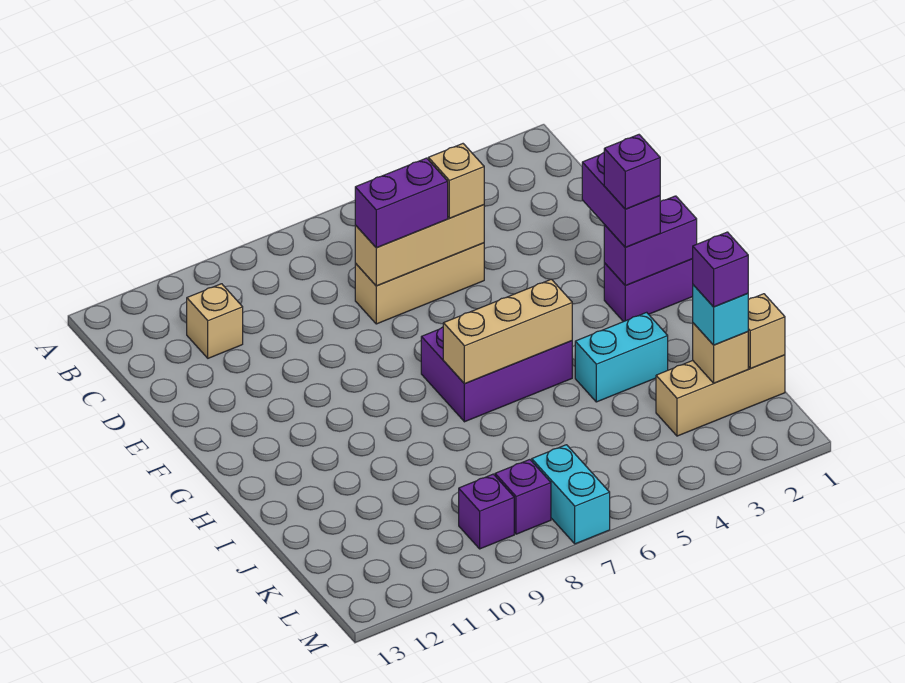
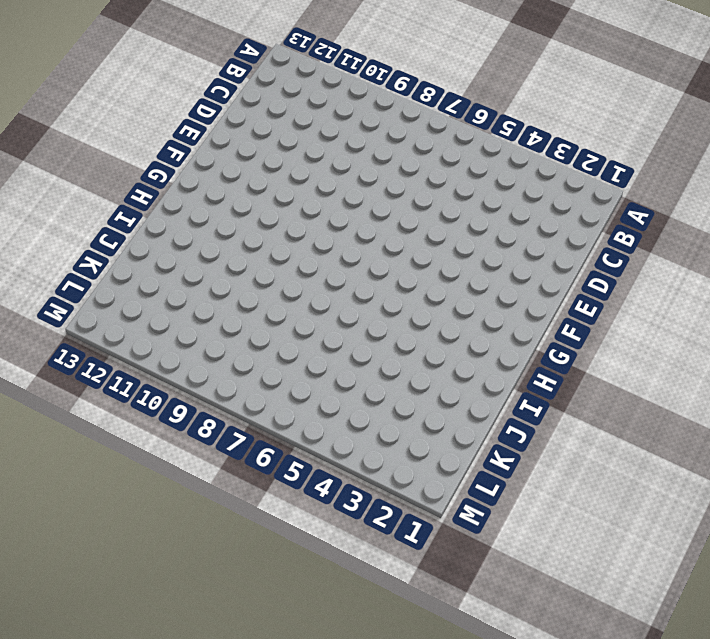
none -> tan brick C11 level 1
none -> tan brick D5:D7 level 1
none -> purple brick G1:G2 level 1

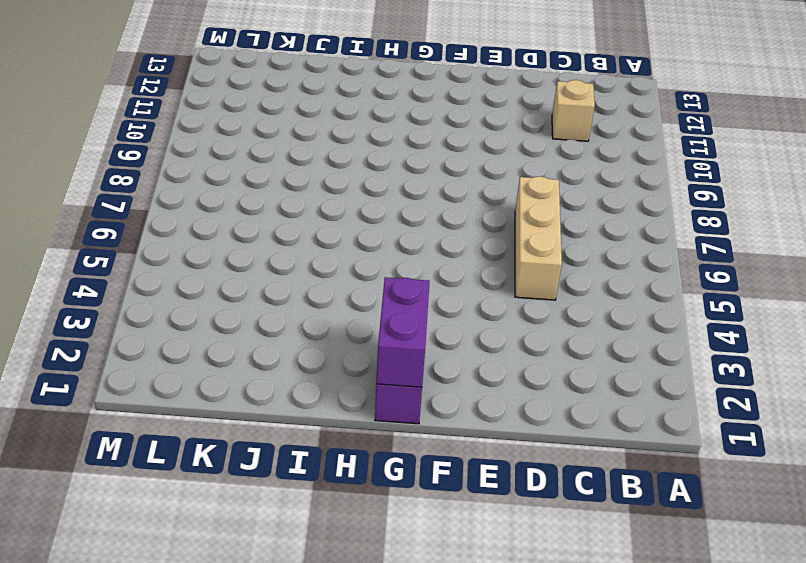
none -> purple brick G5:H7 level 1
none -> cyan brick I3:I4 level 1
none -> tan brick K1:K3 level 1

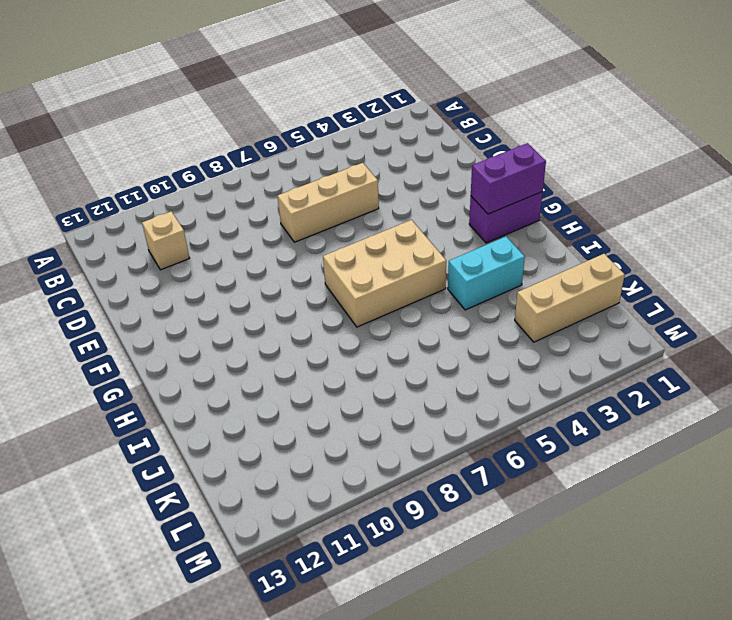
tan brick G5:H7 level 1 -> purple brick G5:H7 level 1
none -> cyan brick L7:M7 level 1
none -> purple brick L8 level 1
none -> purple brick L9 level 1

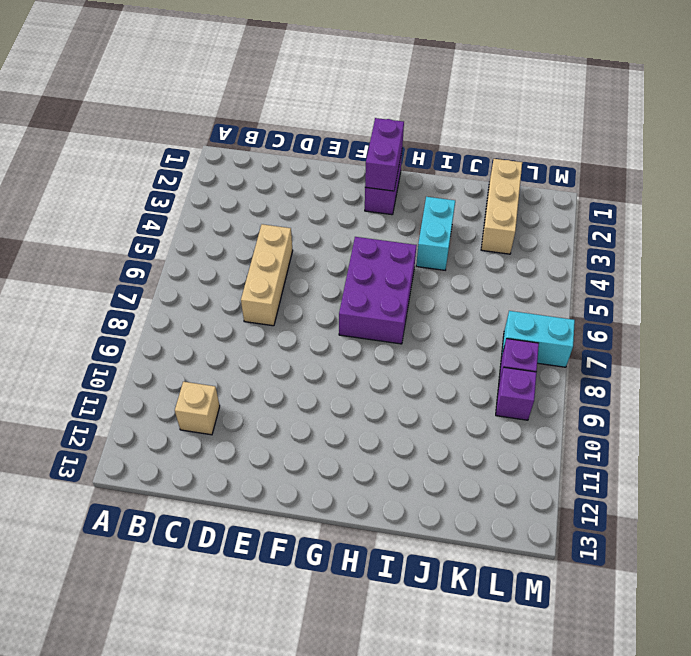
none -> tan brick D5:D7 level 2
none -> tan brick H5:H7 level 2
none -> tan brick K1 level 2

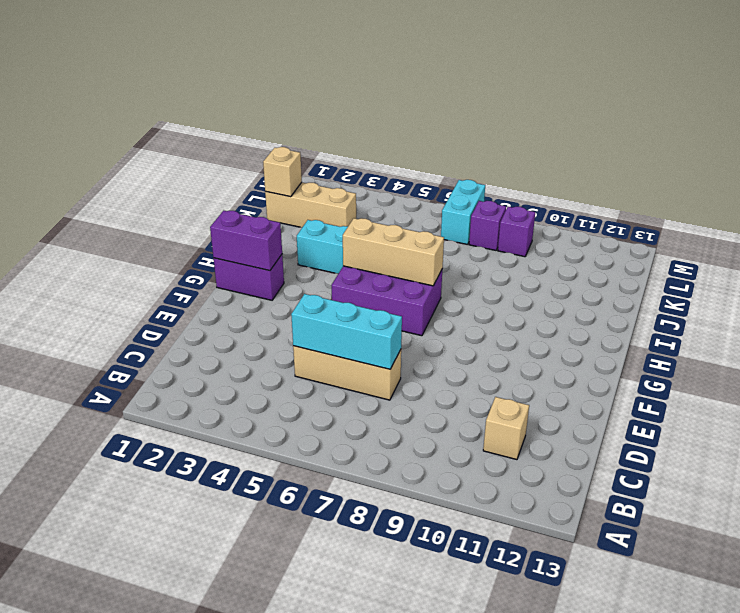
cyan brick D5:D7 level 2 -> tan brick D5:D7 level 2
none -> tan brick K2 level 2
none -> tan brick D5 level 3
none -> purple brick D6:D7 level 3

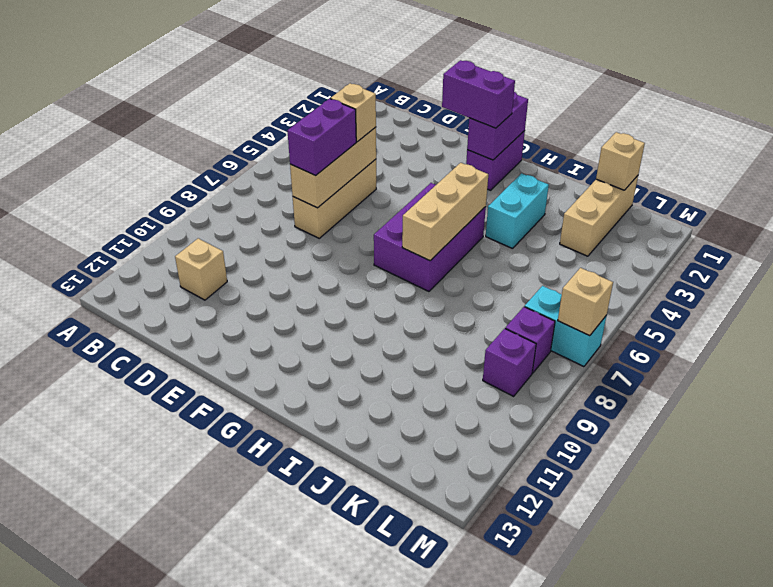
tan brick M7 level 2 -> tan brick K2 level 2
none -> cyan brick K2 level 3
none -> purple brick G2 level 4
none -> purple brick K2 level 4

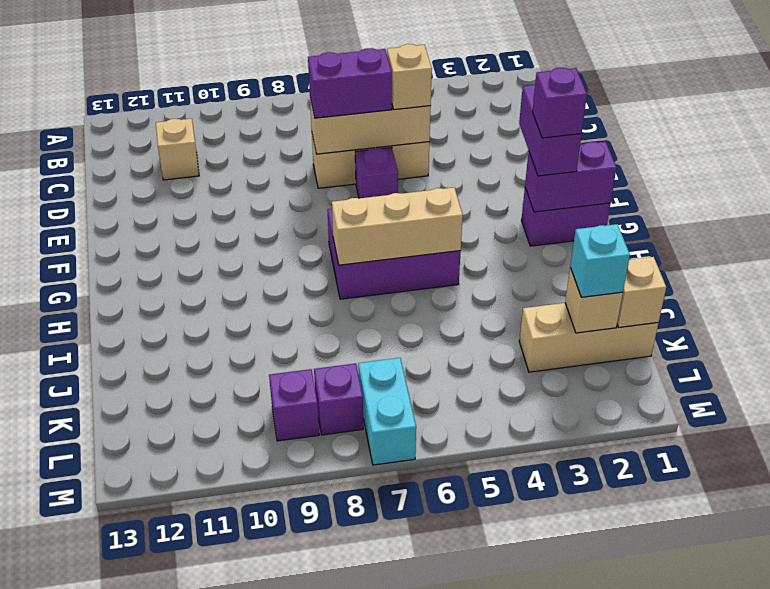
purple brick E6 level 1 -> purple brick K2 level 4
none -> cyan brick I3:I4 level 1

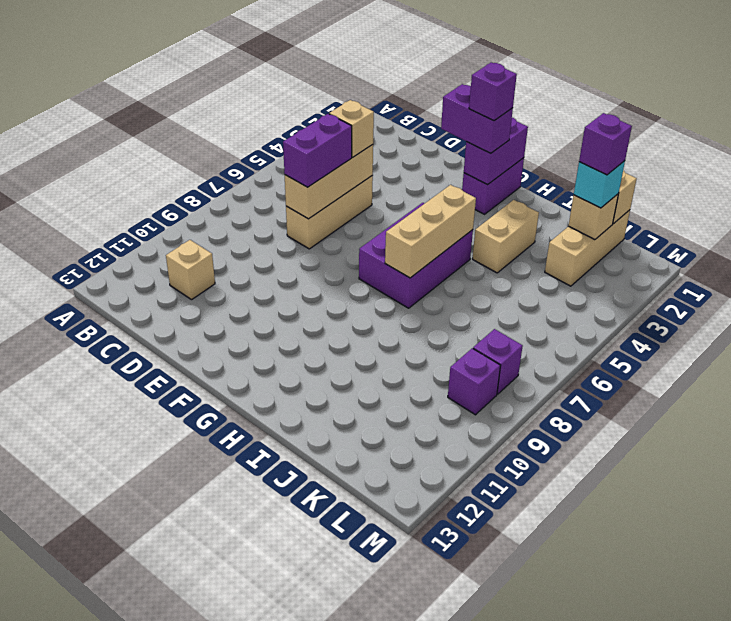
tan brick I3:I4 level 1 -> cyan brick I3:I4 level 1
none -> cyan brick L7:M7 level 1

